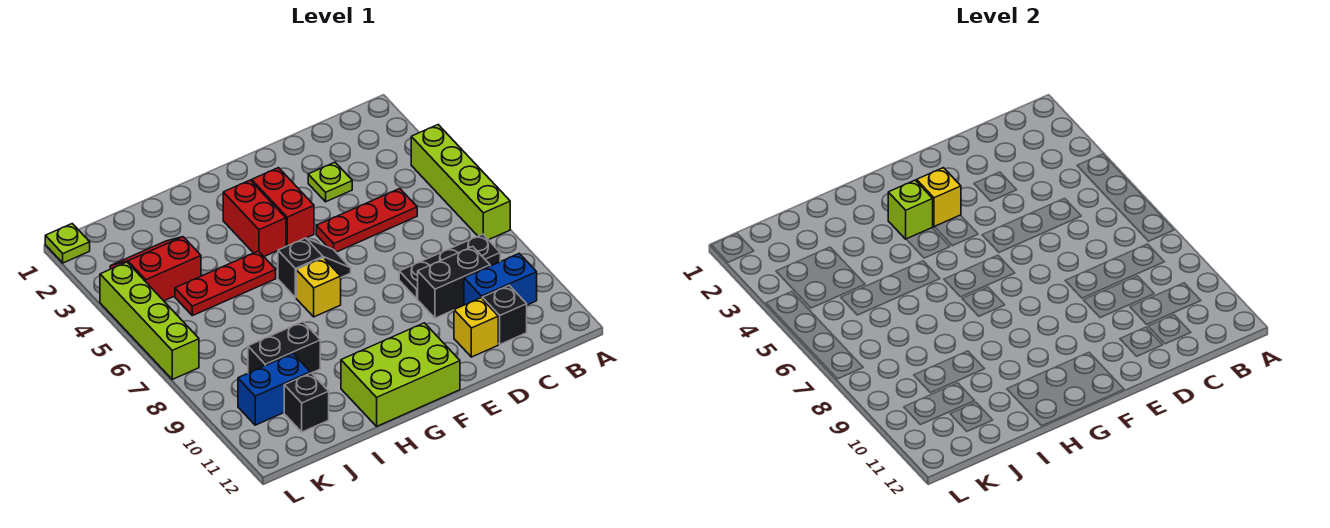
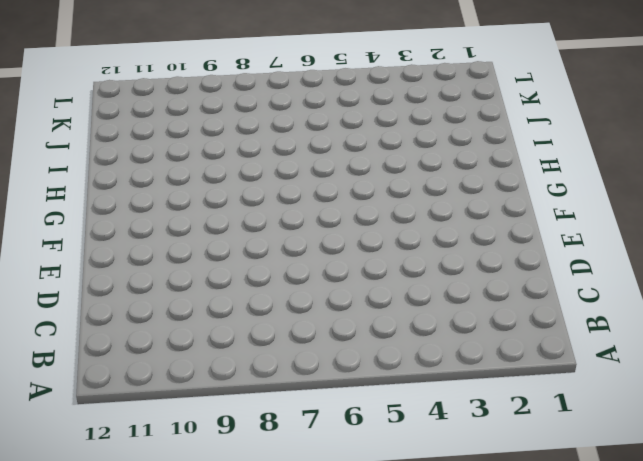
none -> lime brick A4:A7 level 1
none -> black plate B8:D8 level 1
none -> blue brick B10:C10 level 1

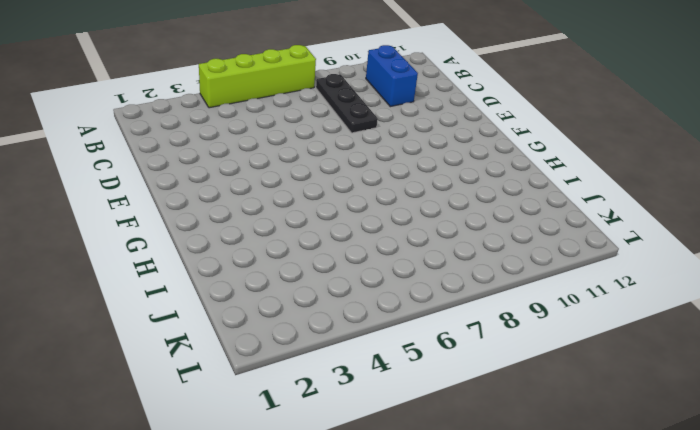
none -> red plate C5:E5 level 1
none -> black brick C9:D9 level 1
none -> black brick C11 level 1

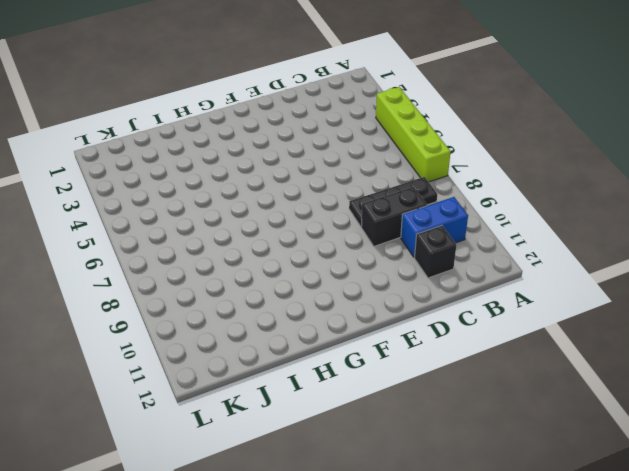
none -> red plate C5:E5 level 1
none -> lime plate D3 level 1
none -> yellow brick D11 level 1

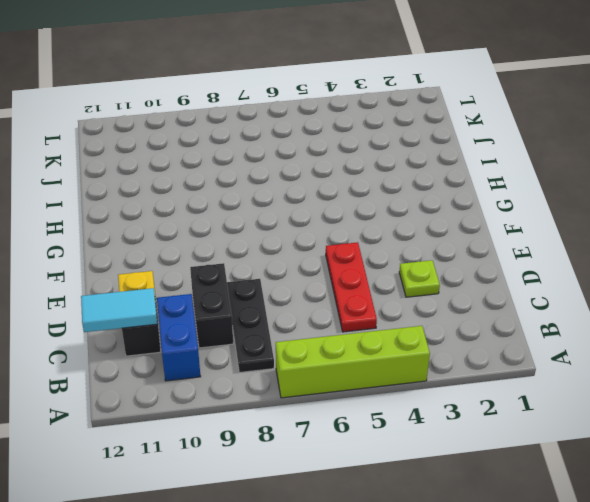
cyan tile C11:C12 level 2 -> none
none -> red brick F3:F4 level 1
none -> black slope F6:G6 level 1 top G
none -> lime brick F11:H12 level 1

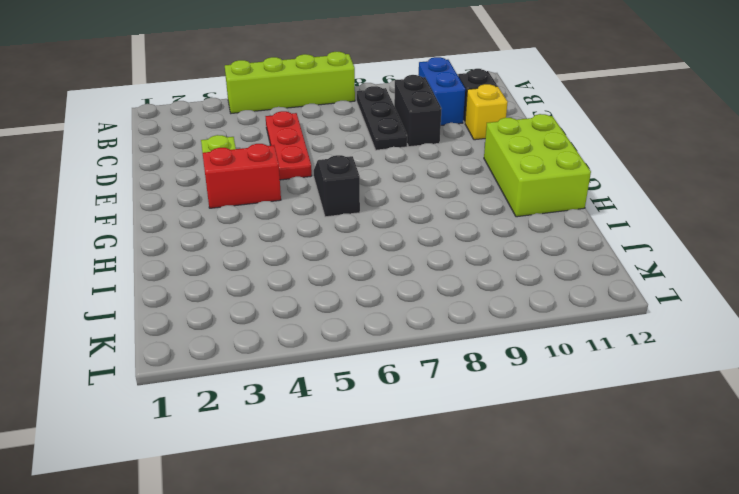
none -> red brick G3:G4 level 1
none -> yellow brick G7 level 1
none -> red plate H5:J5 level 1

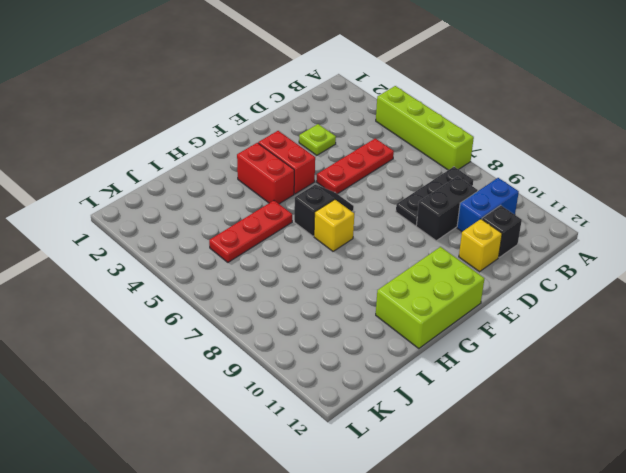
none -> black brick I9:J9 level 1
none -> red slope J3:K4 level 1 top 4
none -> blue brick J10:K10 level 1

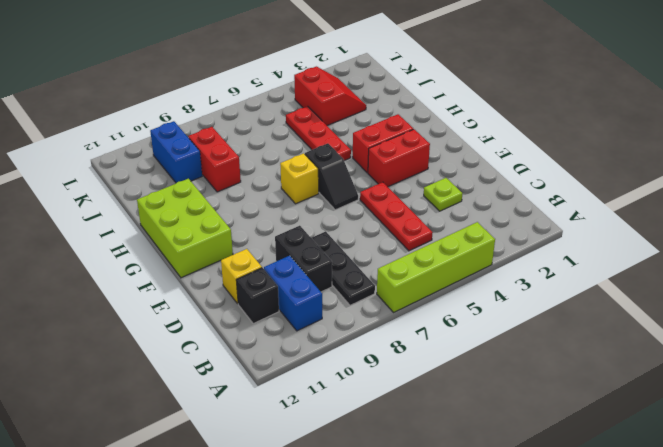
red brick I9:J9 level 1 -> black brick I9:J9 level 1
none -> black brick J11 level 1
none -> lime plate L1 level 1
none -> lime brick L4:L7 level 1

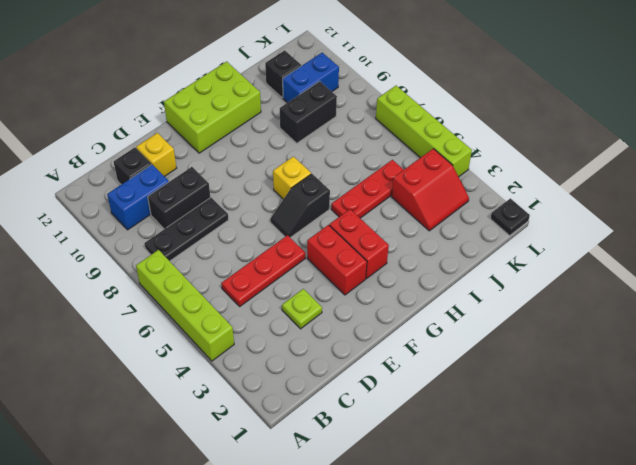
black plate L1 level 1 -> lime plate L1 level 1
none -> yellow brick F3 level 2
none -> lime brick G3 level 2

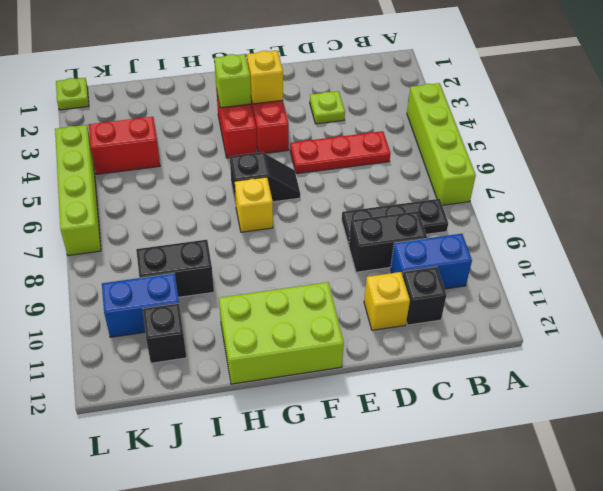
none -> red plate H5:J5 level 1

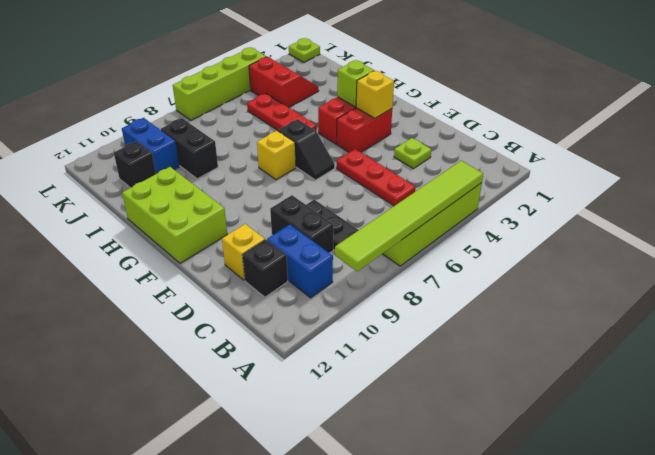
lime tile A4:A9 level 2 -> none

